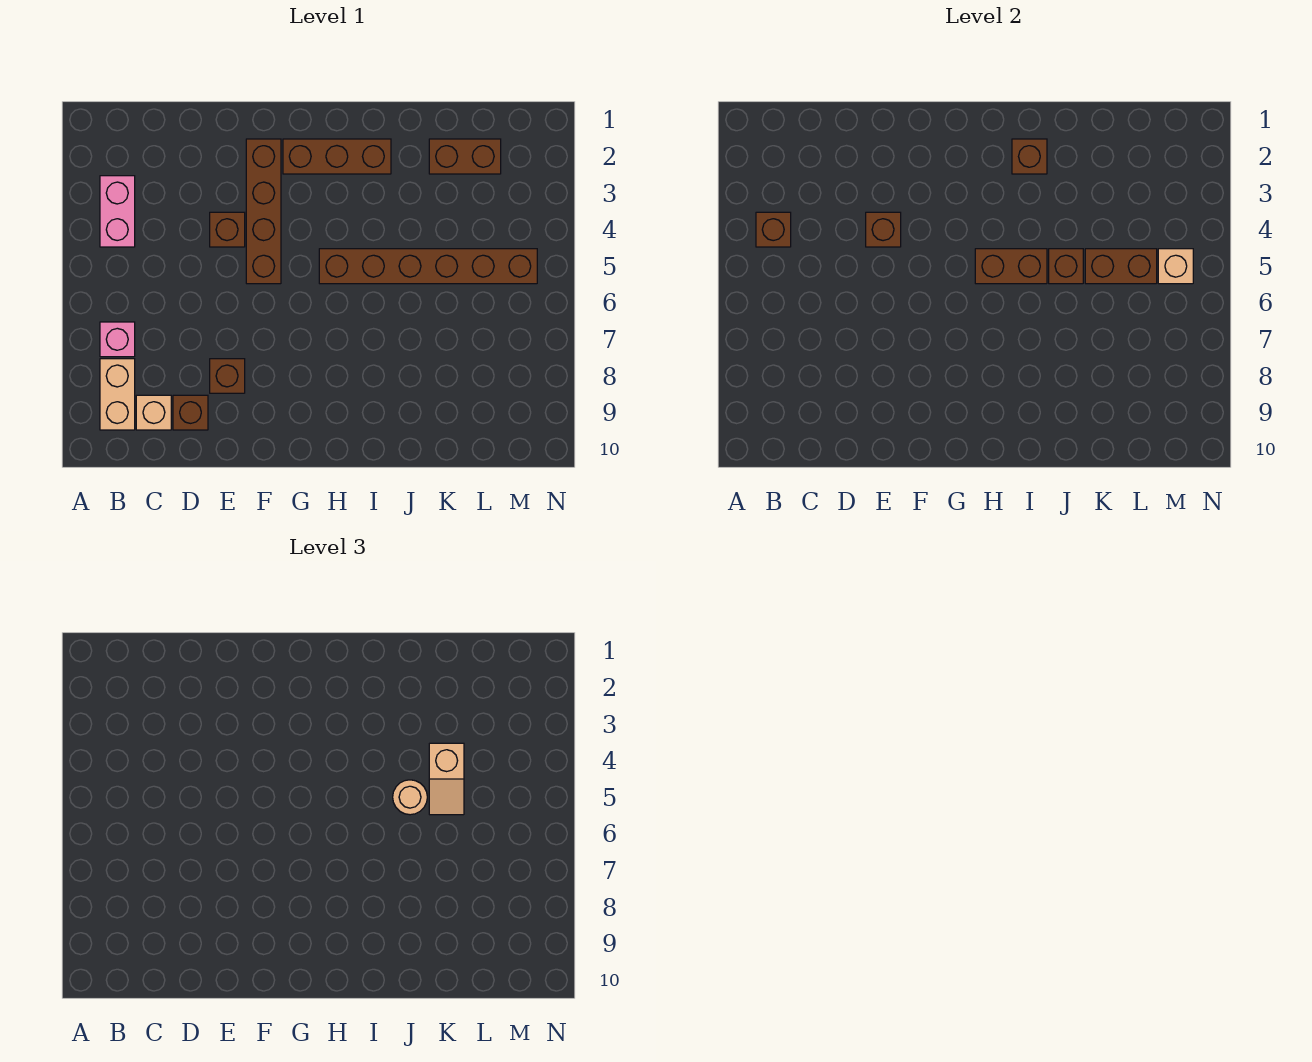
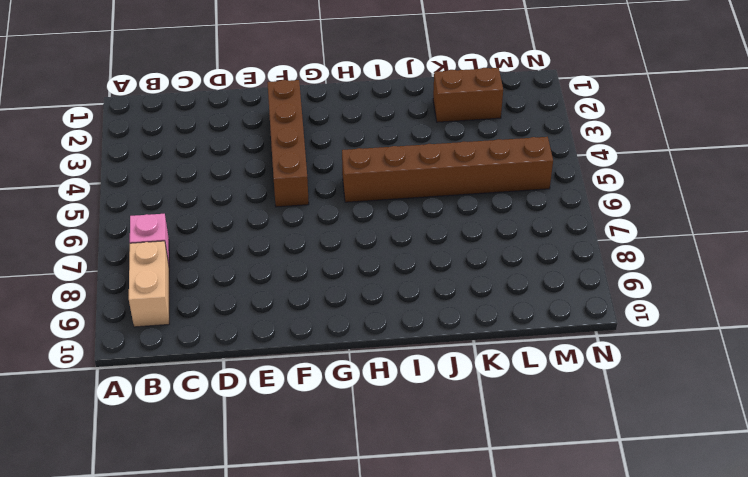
none -> pink brick B3:B4 level 1
none -> tan brick C9 level 1
none -> brown brick D9 level 1

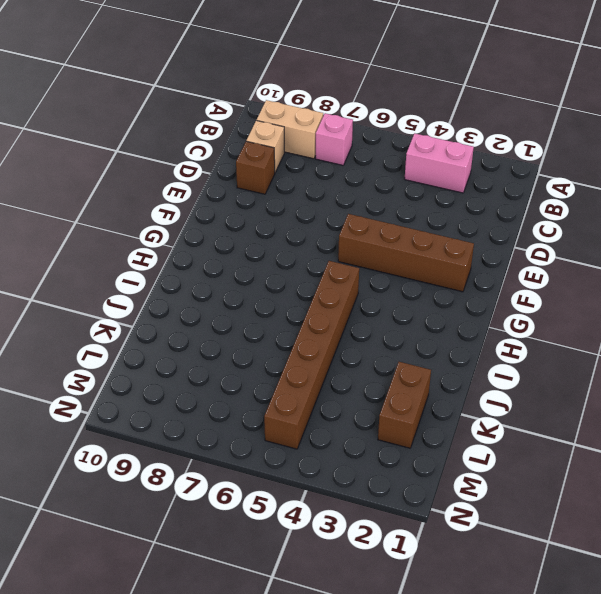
none -> brown brick E4 level 1
none -> brown brick E8 level 1
none -> brown brick G2:I2 level 1

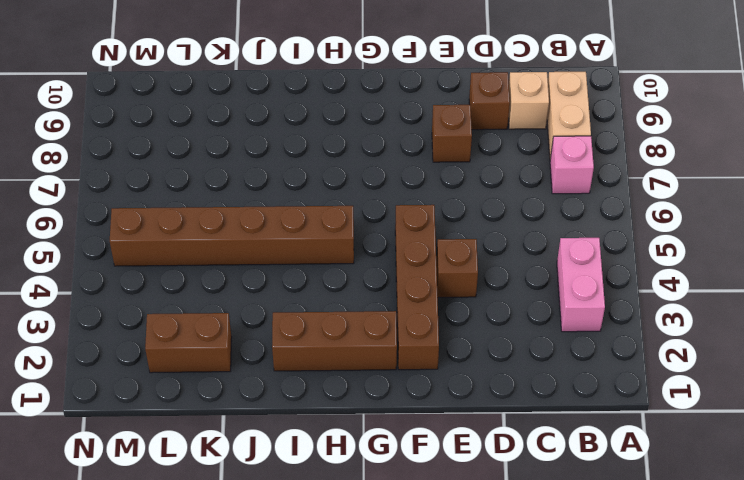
none -> brown brick B4 level 2
none -> brown brick E4 level 2
none -> brown brick H5:I5 level 2

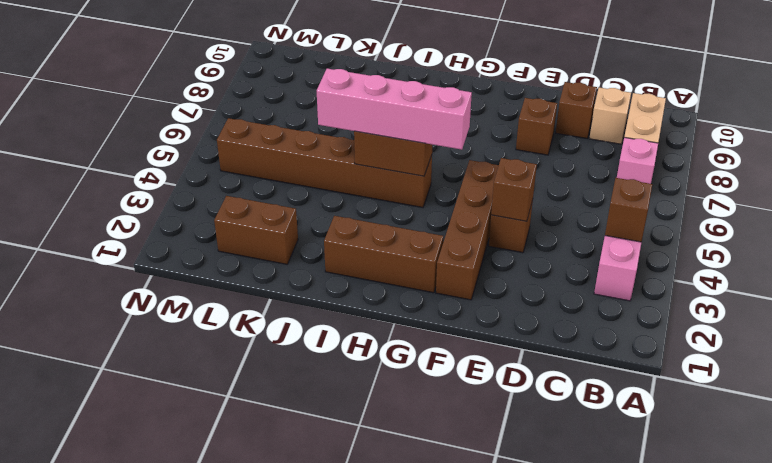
pink brick G5:J5 level 3 -> tan round brick J5 level 3
none -> brown brick I2 level 2
none -> brown brick J5 level 2
none -> brown brick K5:L5 level 2

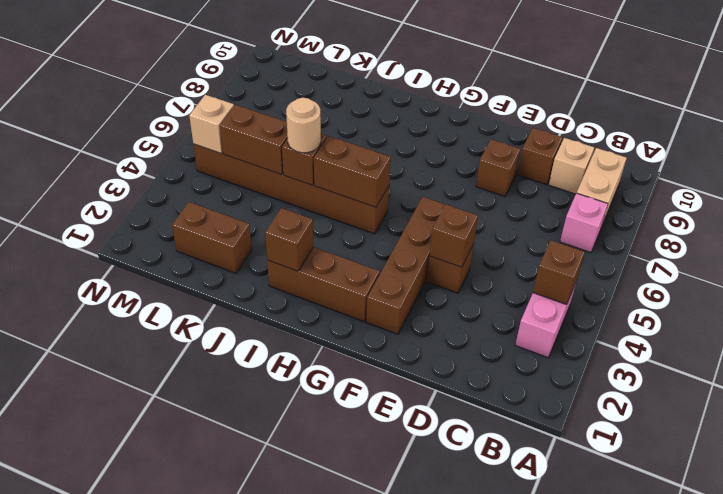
none -> tan slope K4:K5 level 3 top 4

